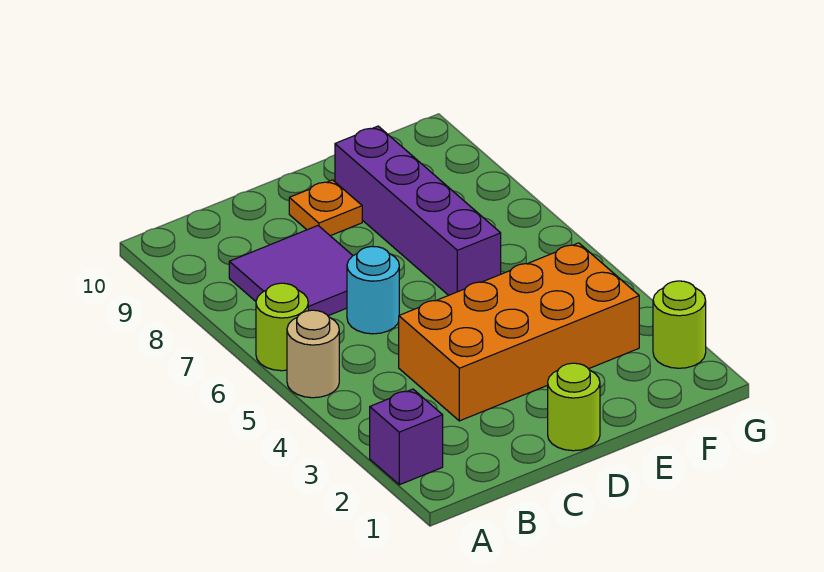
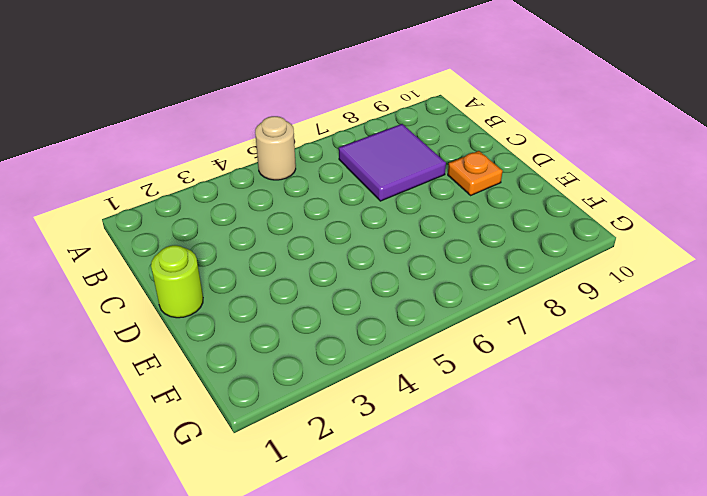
none -> purple brick A2 level 1
none -> lime round brick A6 level 1

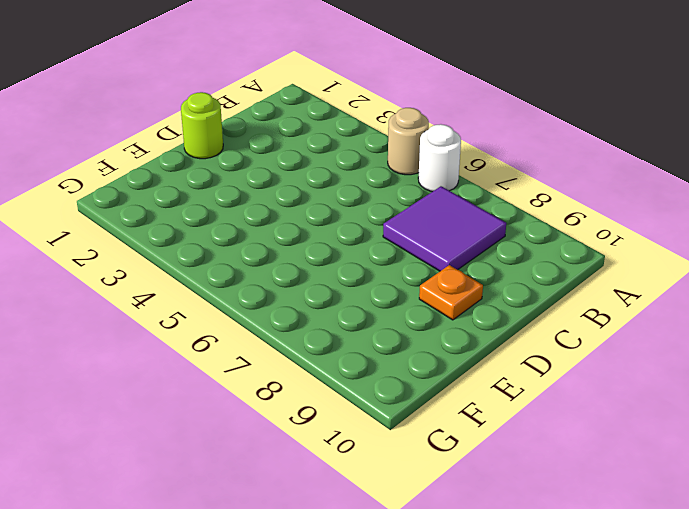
white round brick A6 level 1 -> lime round brick A6 level 1
none -> purple brick A2 level 1
none -> orange brick C3:F4 level 1

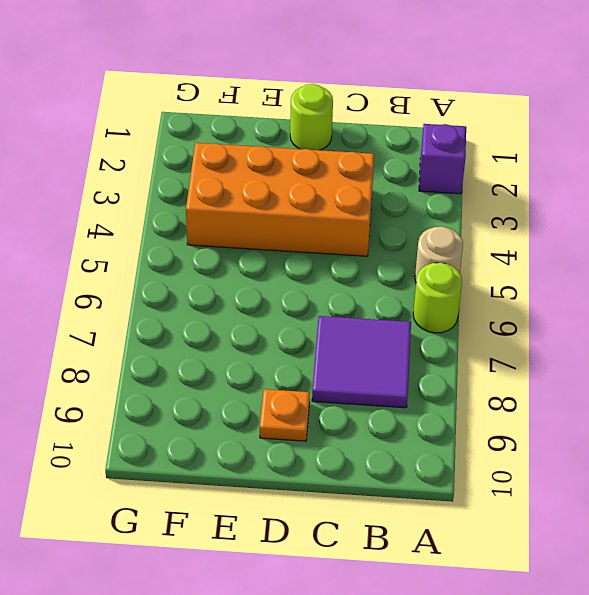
none -> cyan round brick C6 level 1
none -> purple brick E6:E9 level 1

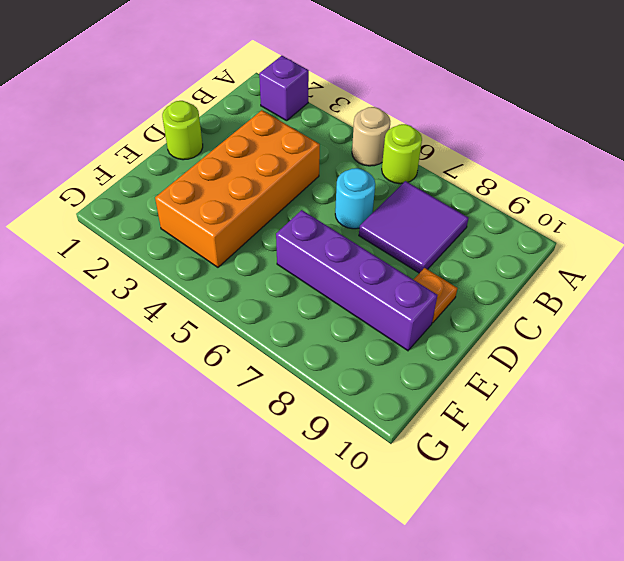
none -> lime round brick G2 level 1

